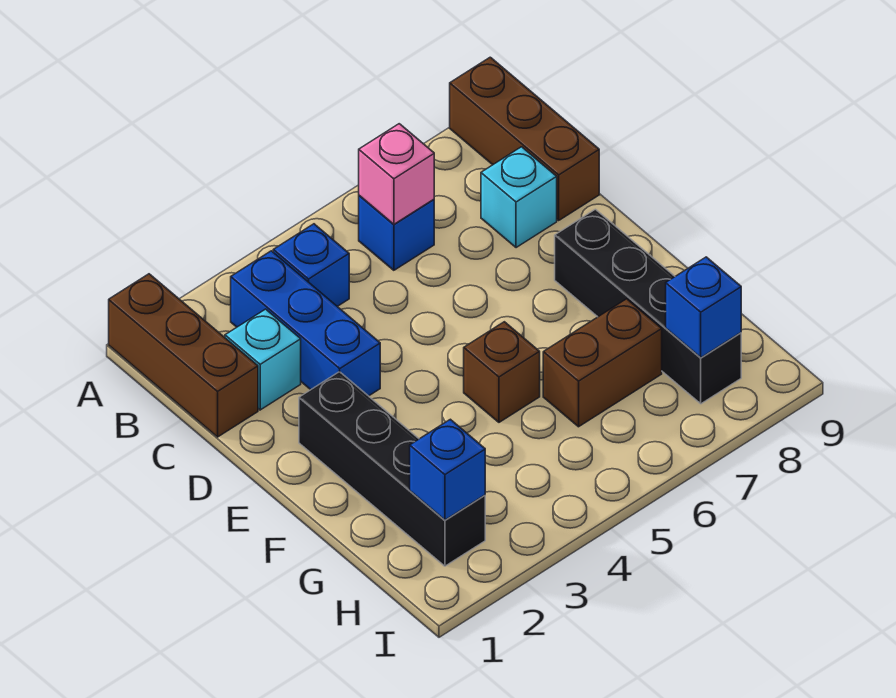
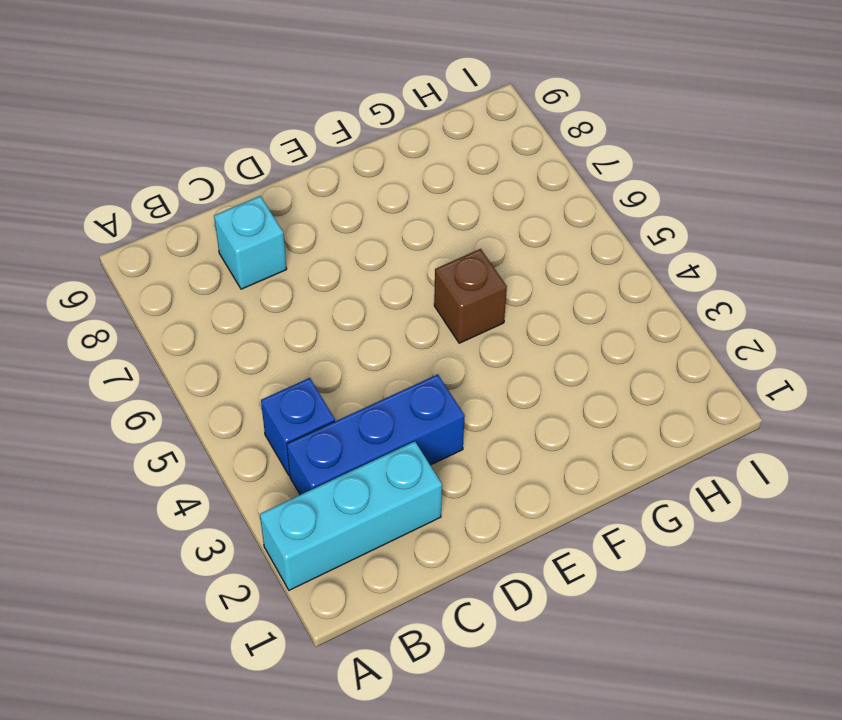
cyan brick A2:C2 level 1 -> cyan brick C2 level 1
none -> brown brick A1:C1 level 1
none -> brown brick A9:C9 level 1
none -> blue brick B6 level 1

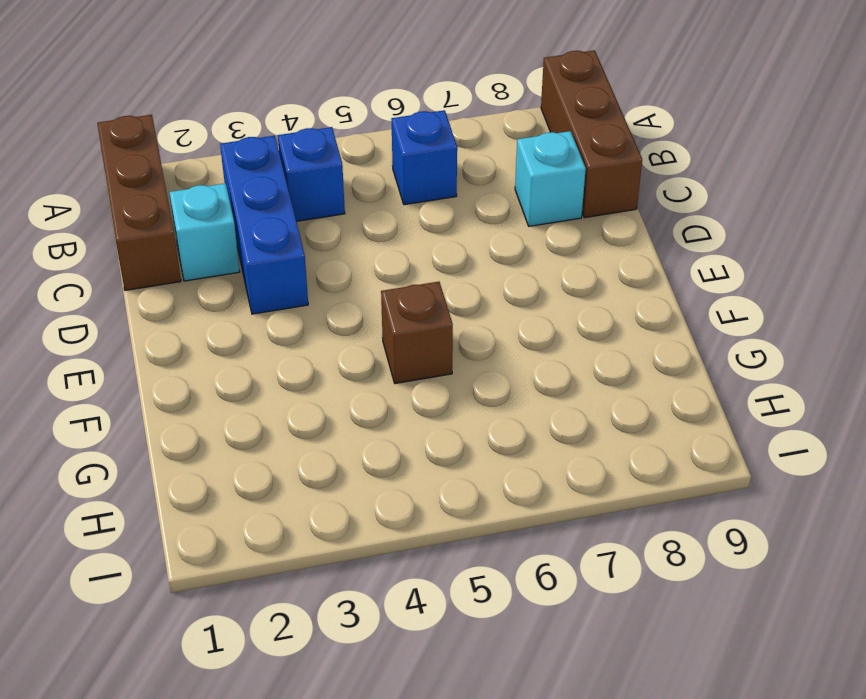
none -> black brick E2:H2 level 1
none -> black brick E8:H8 level 1
none -> brown brick G6:G7 level 1

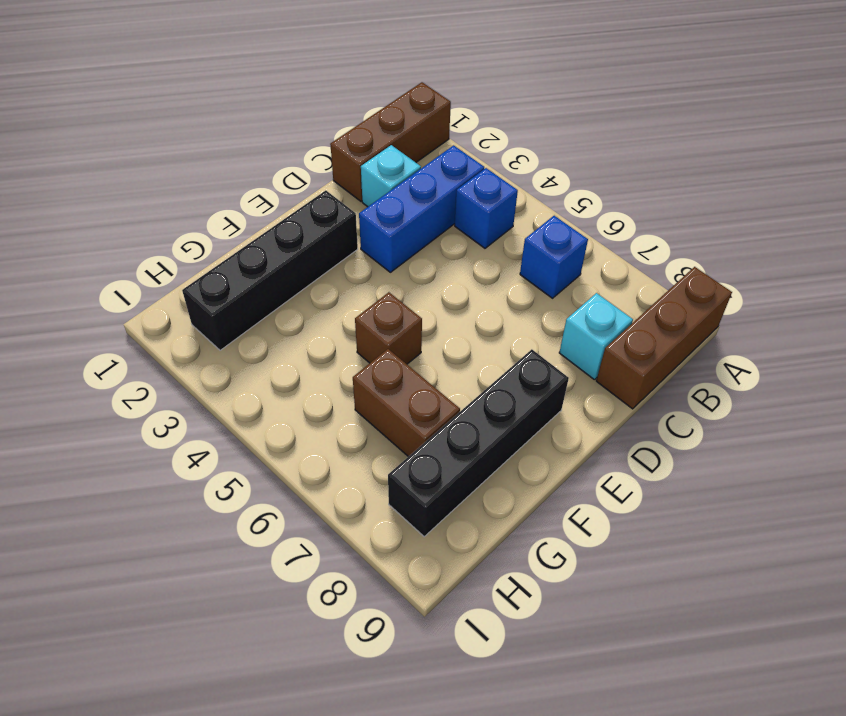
none -> pink brick B6 level 2
none -> blue brick H2 level 2
none -> blue brick H8 level 2

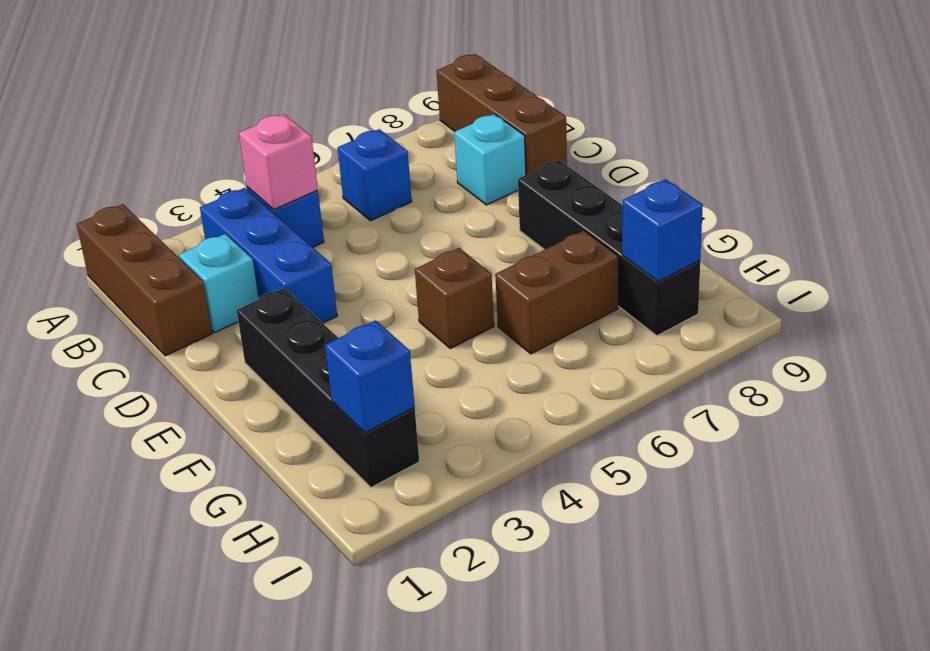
pink brick B4 level 2 -> pink brick B6 level 2

